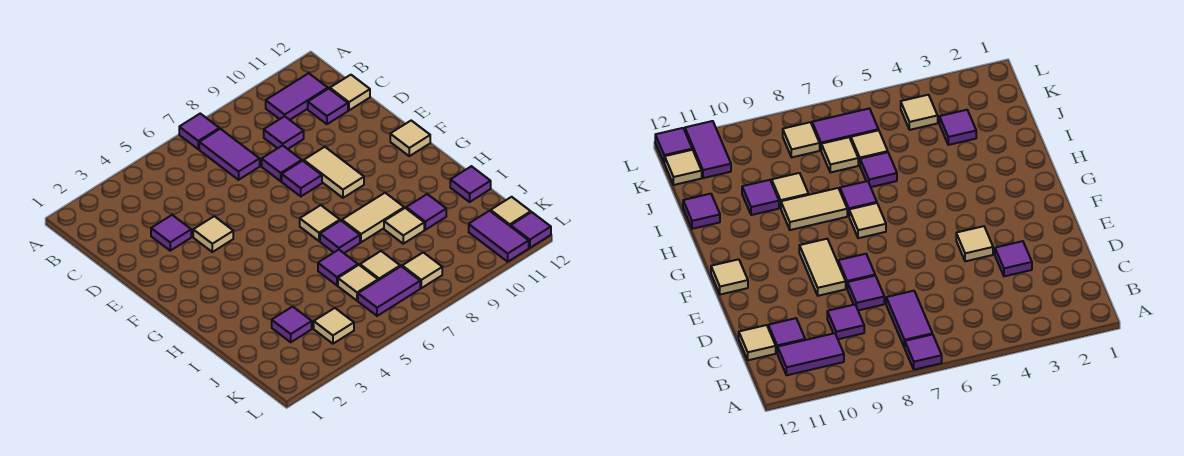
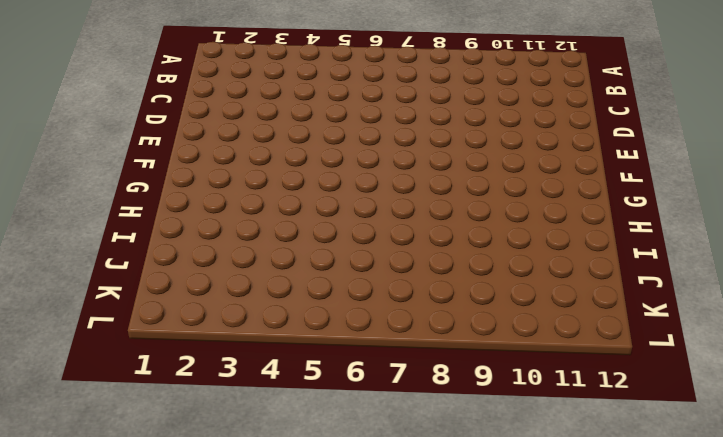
none -> purple tile A7 level 1
none -> purple tile B7:C7 level 1
none -> purple tile B10:B11 level 1

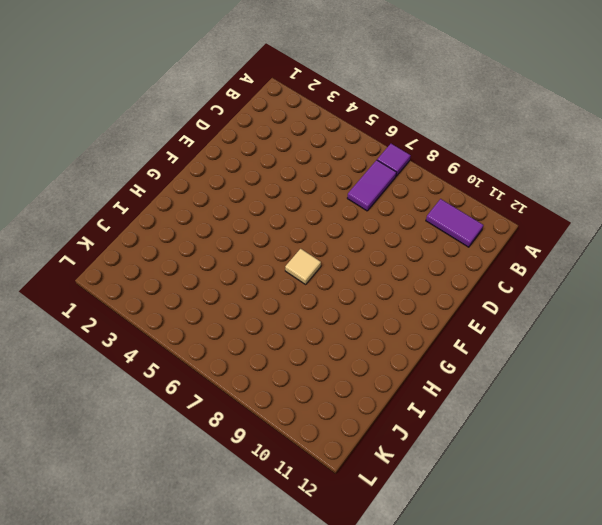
none -> purple tile C9 level 1
none -> purple tile C11 level 1
none -> tan tile C12 level 1

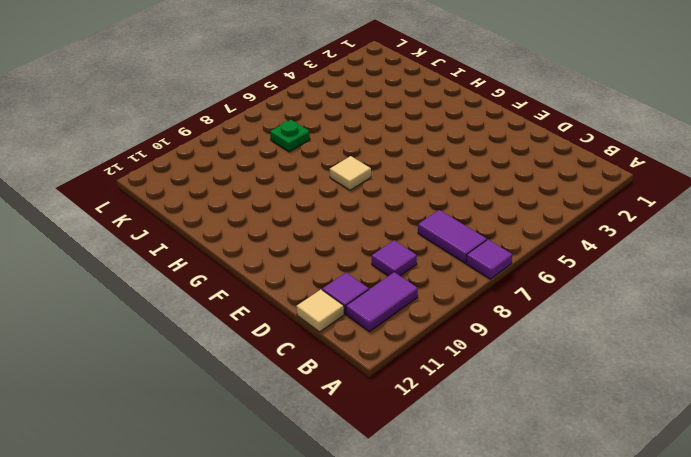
green plate J7 level 1 -> tan tile J7 level 1
none -> purple tile D3 level 1
none -> purple tile D8 level 1
none -> tan tile E4 level 1

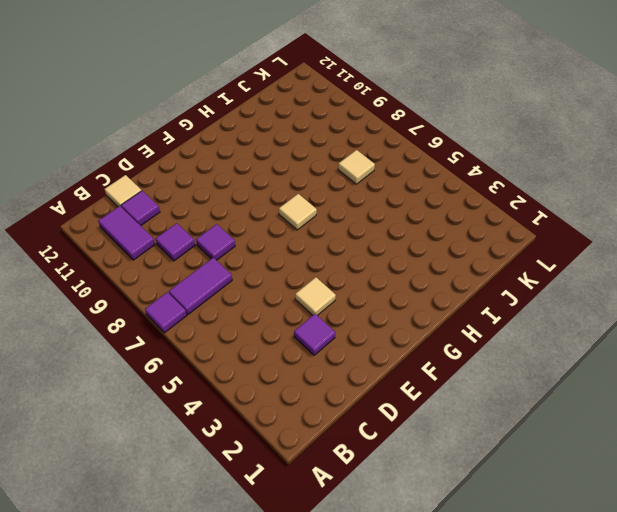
none -> purple tile E8 level 1
none -> tan tile E9:F9 level 1
none -> tan tile F12 level 1

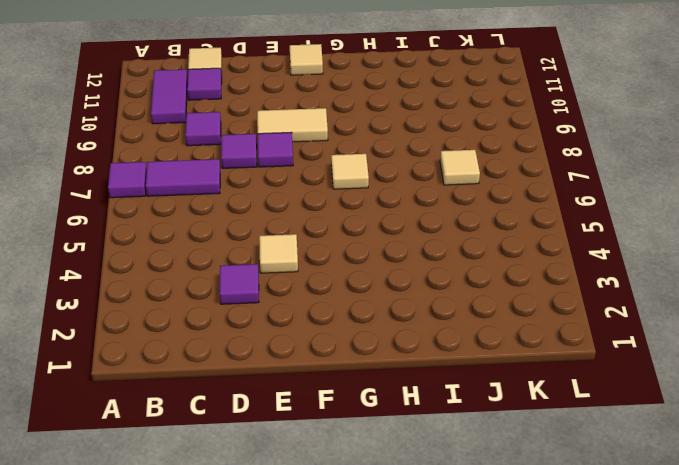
none -> purple tile H7 level 1
none -> tan tile H8:H9 level 1
none -> purple tile I6 level 1

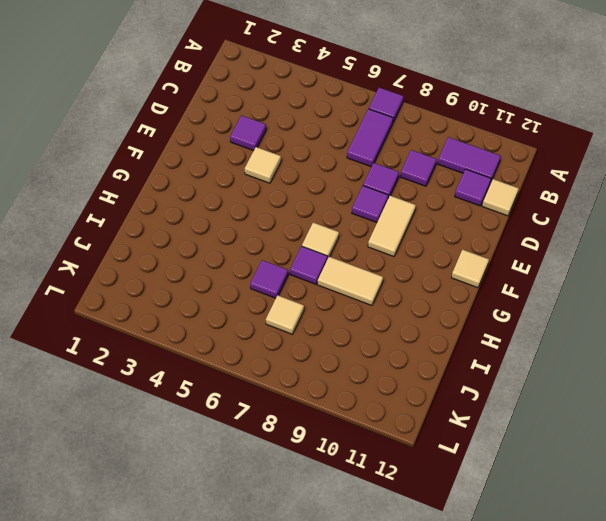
none -> tan tile I9 level 1
none -> purple tile I10 level 1
none -> purple tile I12 level 1

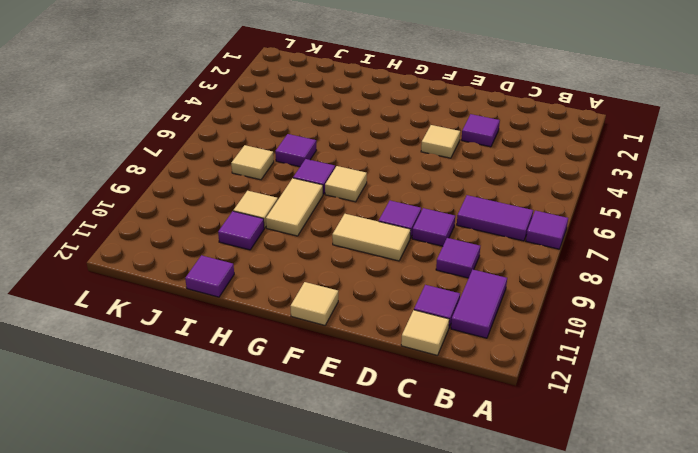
none -> purple tile J3 level 1
none -> tan tile J6 level 1
none -> tan tile K4 level 1

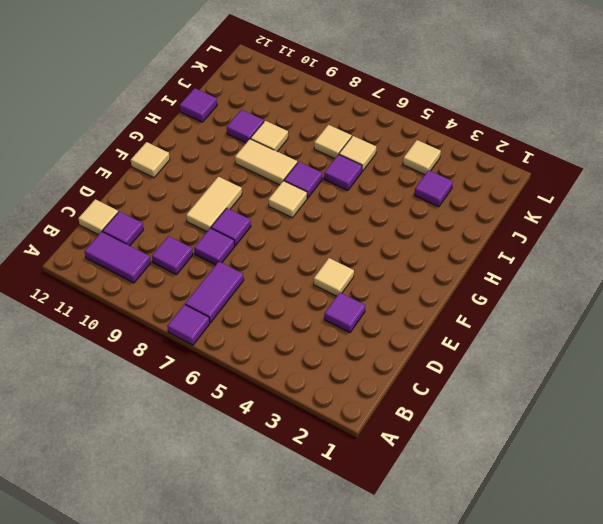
none -> purple tile K6:K7 level 1
none -> tan tile K8 level 1
none -> purple tile K11:L11 level 1

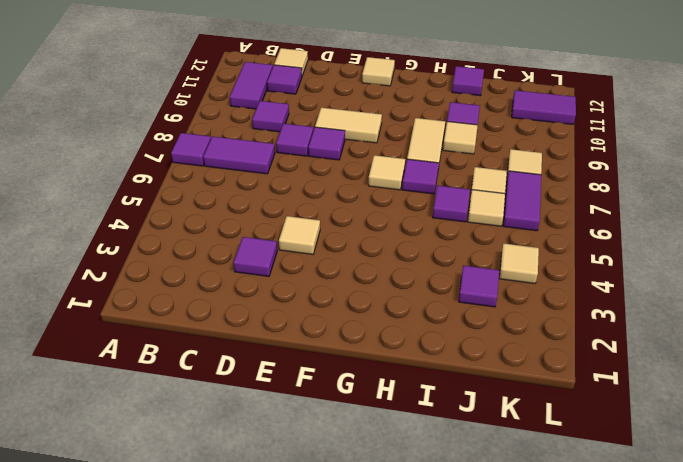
none -> tan tile K12 level 1
none -> purple tile L12 level 1

